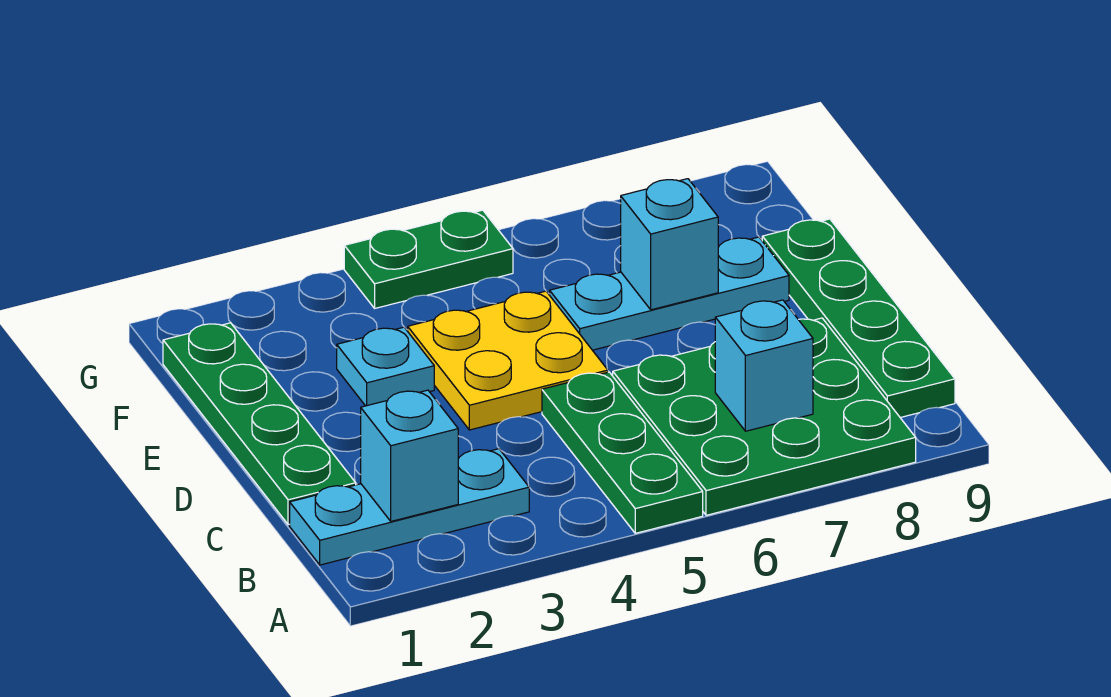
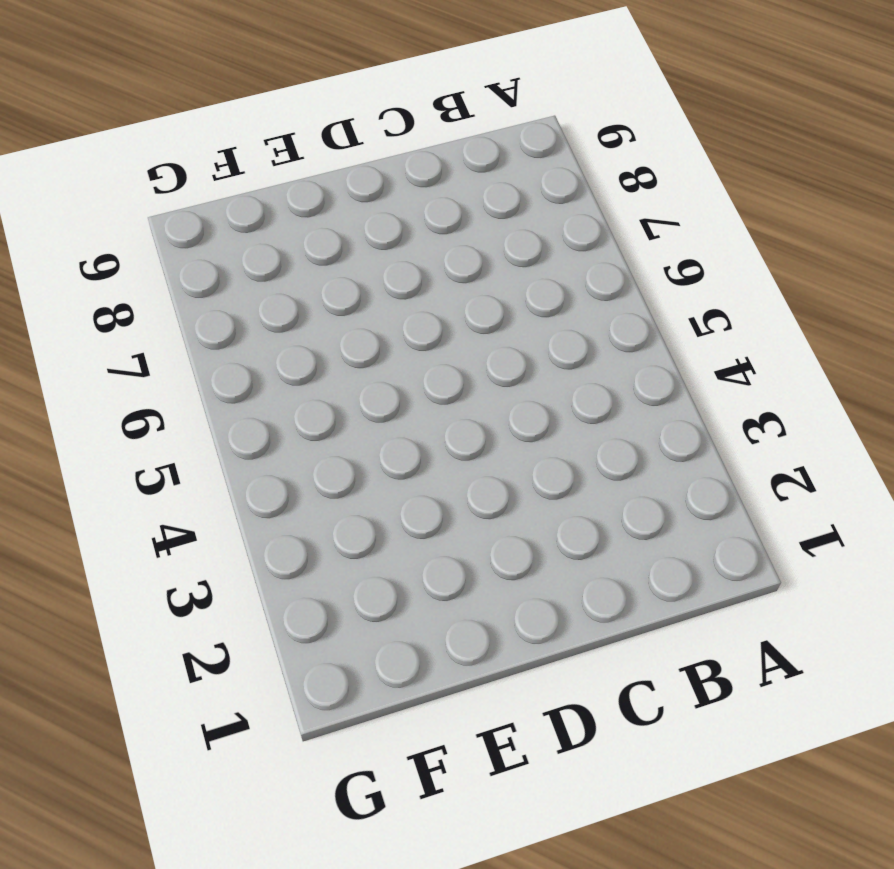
none -> green plate A5:C5 level 1
none -> green plate A6:C8 level 1
none -> cyan plate B1:B3 level 1

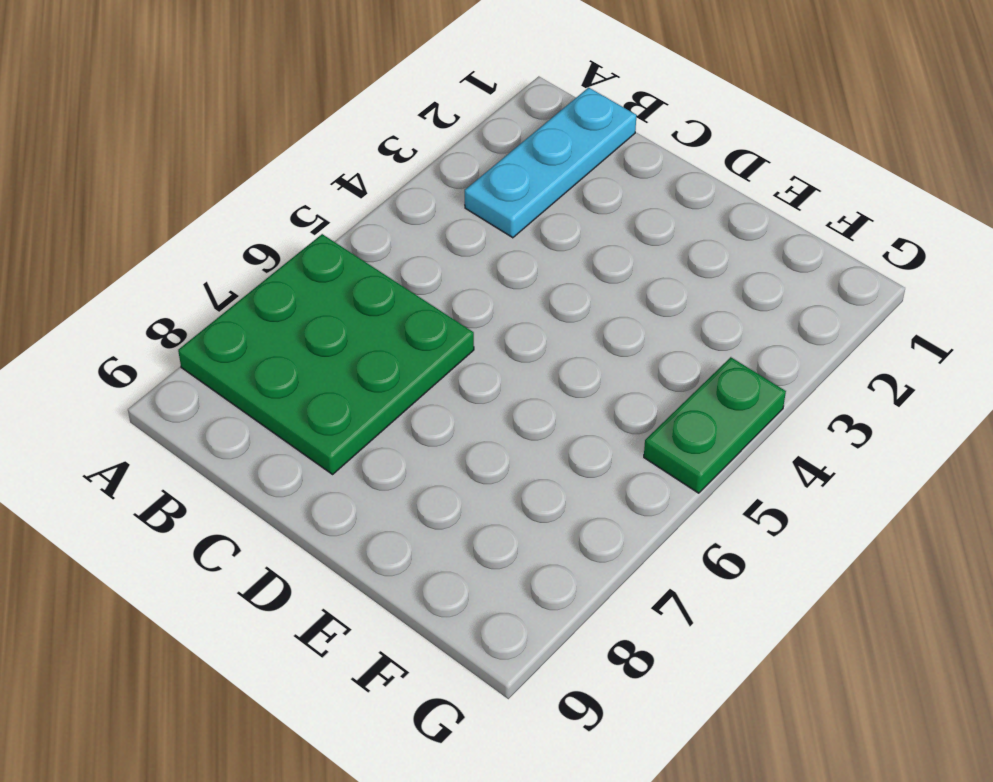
none -> green plate A5:C5 level 1
none -> green plate B9:E9 level 1
none -> green plate C1:F1 level 1

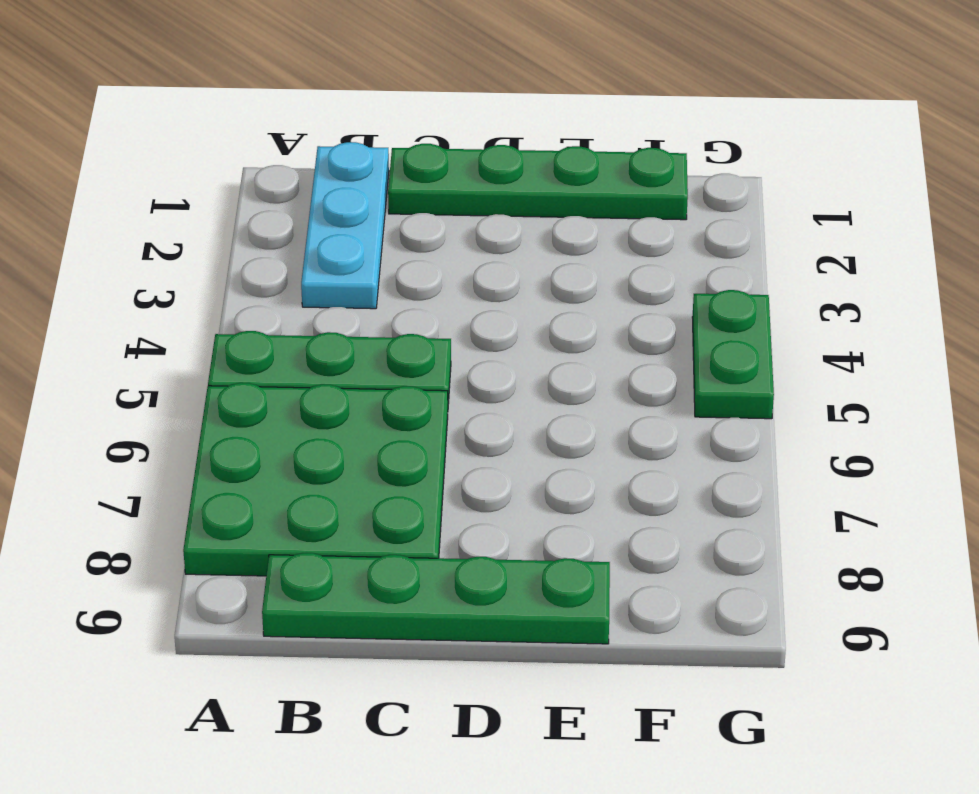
none -> yellow plate D4:E5 level 1
none -> cyan plate E3 level 1
none -> cyan plate E6:E8 level 1

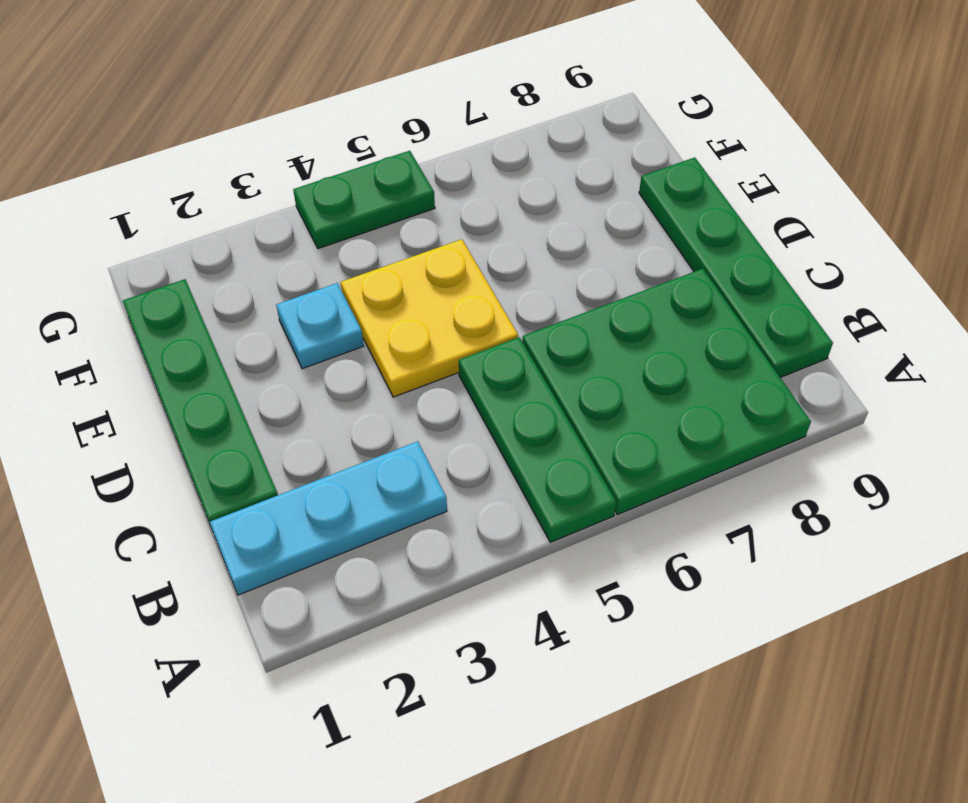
none -> cyan plate E6:E8 level 1
none -> cyan brick B2 level 2
none -> cyan brick B7 level 2

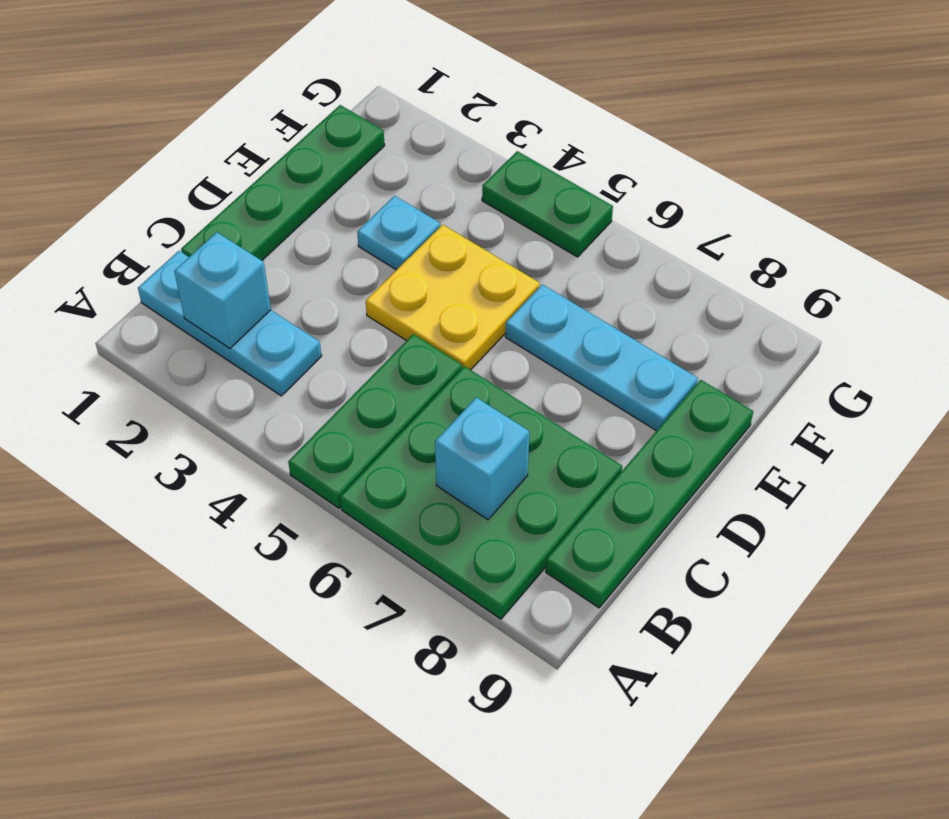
none -> cyan brick E7 level 2

